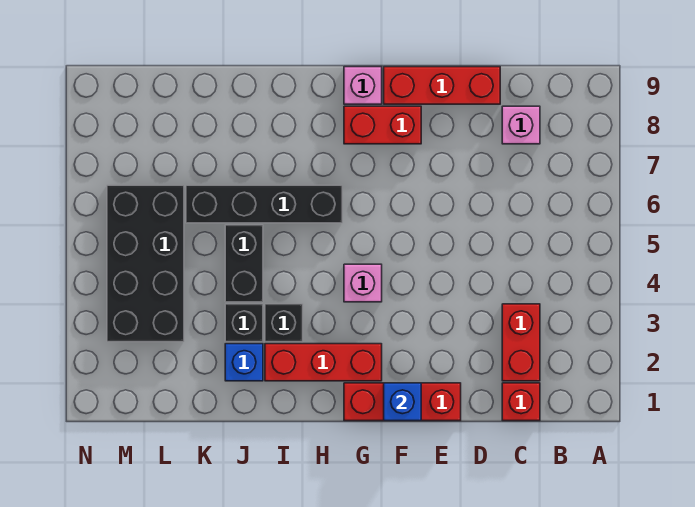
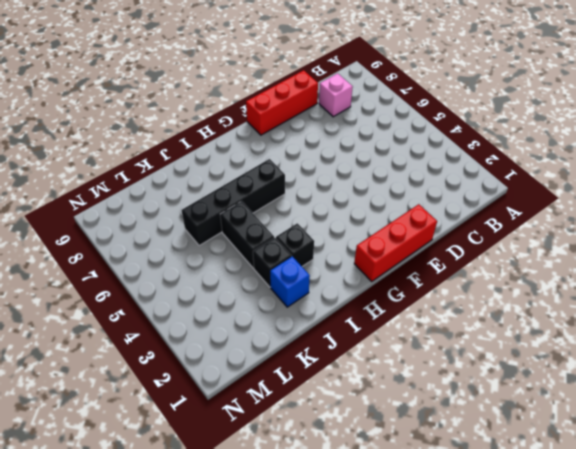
none -> red brick C1 level 1
none -> red brick C2:C3 level 1
none -> red brick F8:G8 level 1

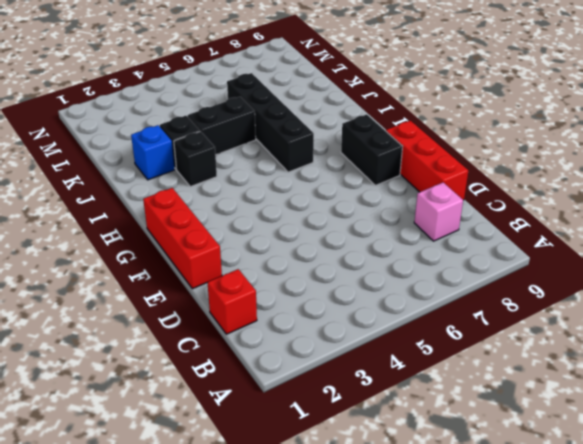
black brick F8:G8 level 1 -> red brick F8:G8 level 1
none -> red brick C2:C3 level 1
none -> red brick G2:I2 level 1
none -> pink brick G4 level 1

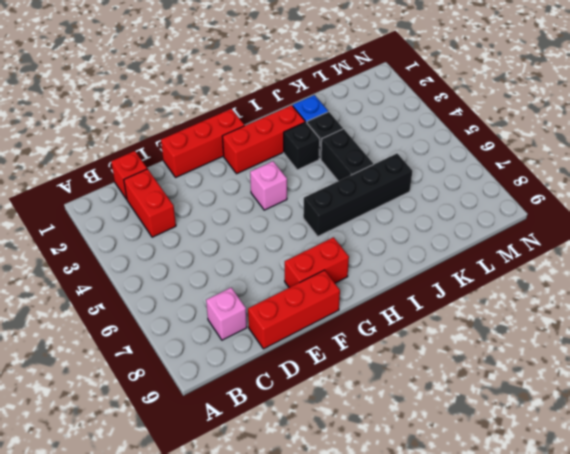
none -> pink brick G9 level 1
none -> black brick L3:M6 level 1
none -> blue brick F1 level 2

